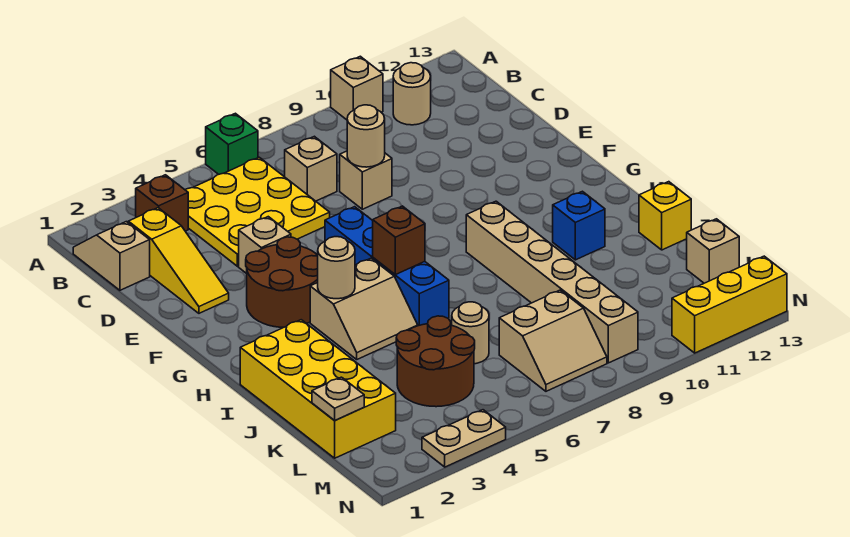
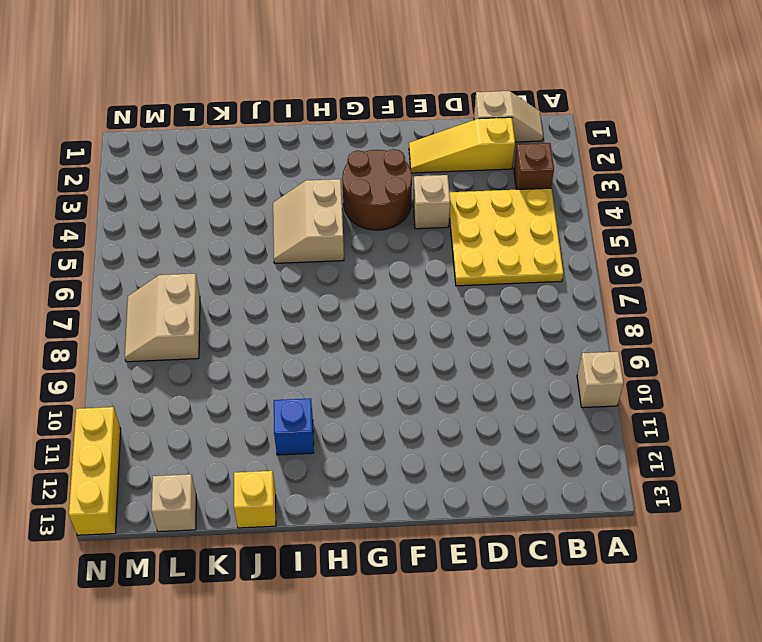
none -> green brick A6 level 1
none -> tan round brick B11 level 1
none -> tan brick C7 level 1

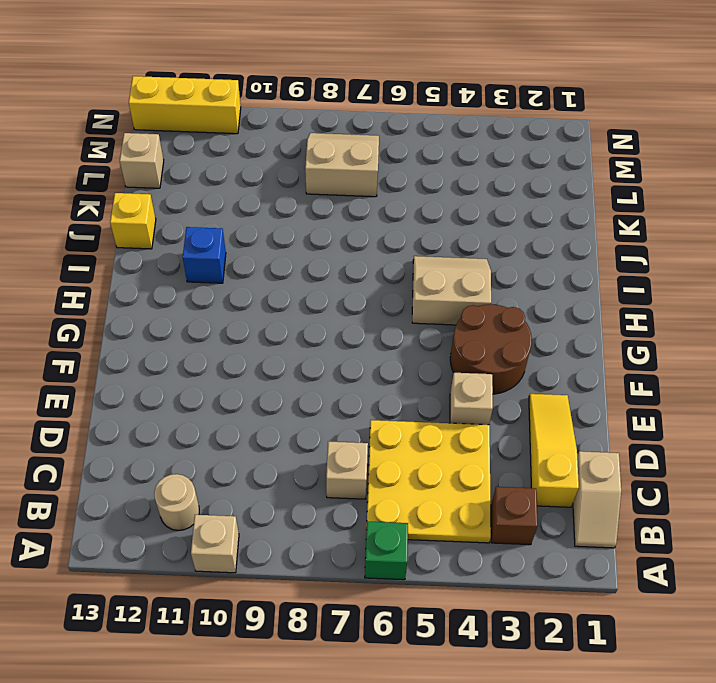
none -> tan brick D8 level 1
none -> blue brick F6:I6 level 1
none -> tan brick H9:M9 level 1

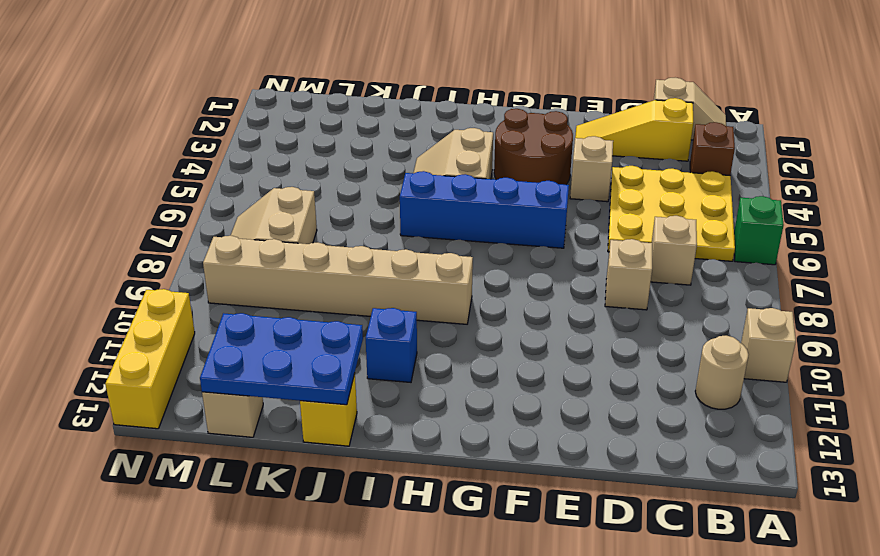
blue plate J12:L13 level 2 -> none
none -> yellow brick I1:L2 level 1
none -> brown round brick K4:L5 level 1
none -> tan round brick K6 level 1

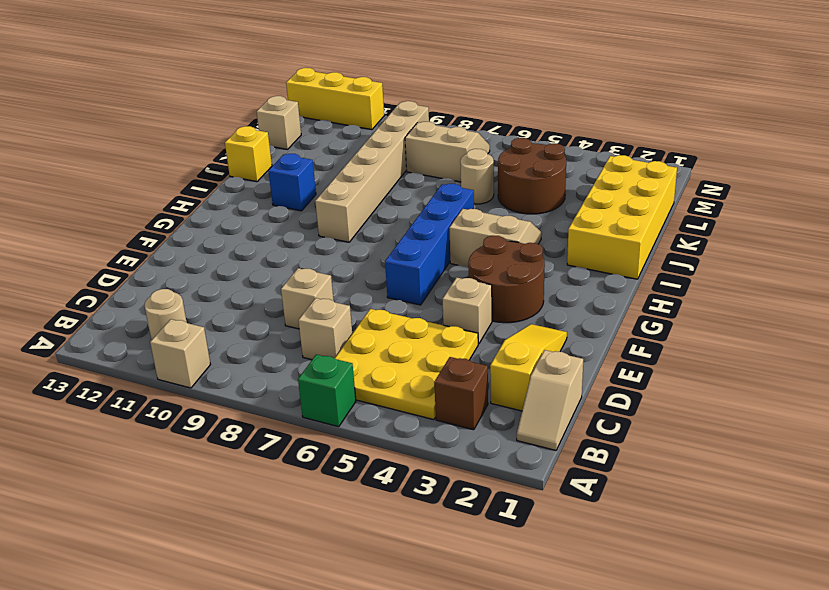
none -> tan plate N3:N4 level 1
none -> tan round brick D8 level 2
none -> tan round brick H4 level 2

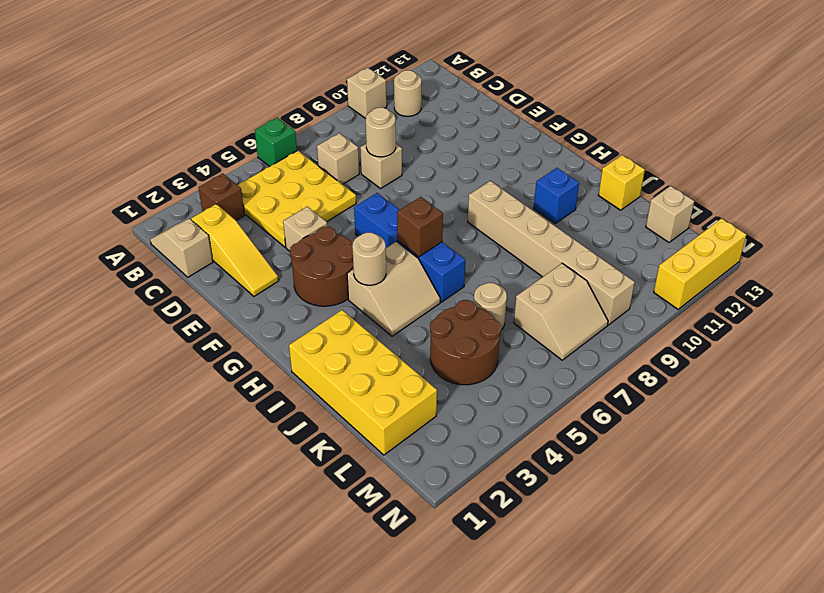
none -> tan plate N3:N4 level 1
none -> tan plate L1 level 2

